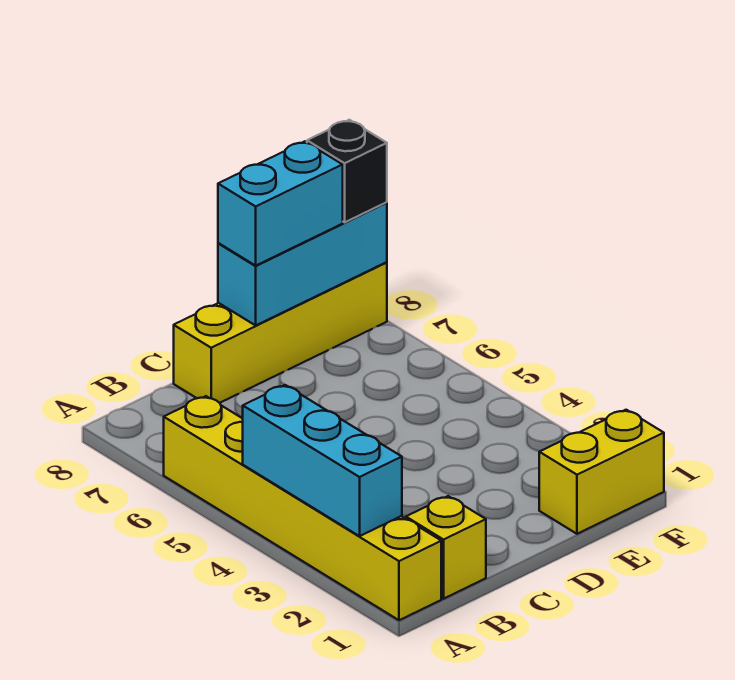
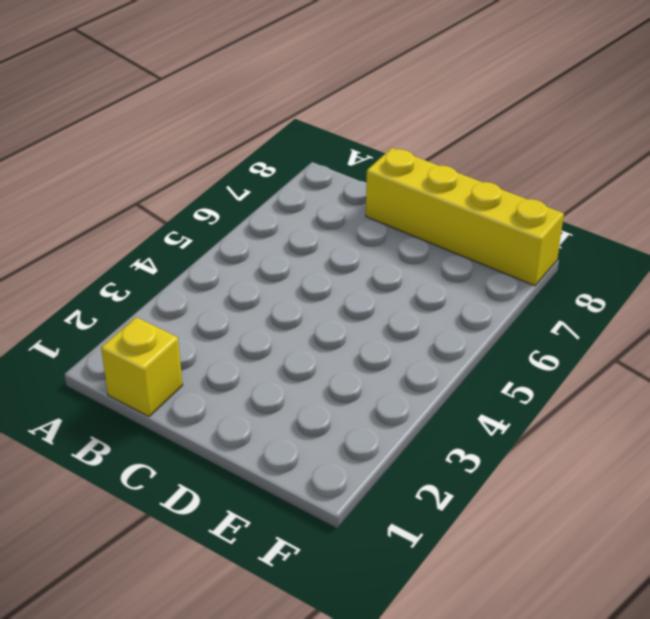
none -> yellow brick A1:A6 level 1
none -> yellow brick E1:F1 level 1

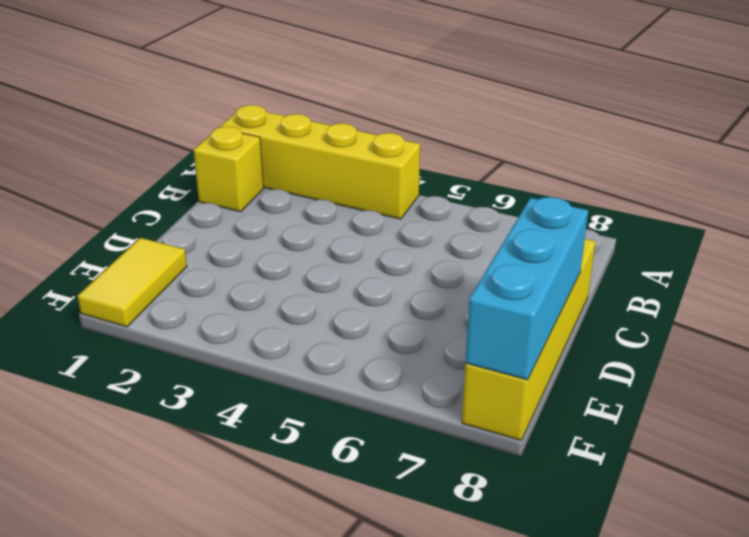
yellow brick A1:A4 level 1 -> yellow brick A1:A6 level 1
yellow tile E1:F1 level 1 -> yellow brick E1:F1 level 1
none -> cyan brick A2:A4 level 2
none -> cyan brick D8:E8 level 3

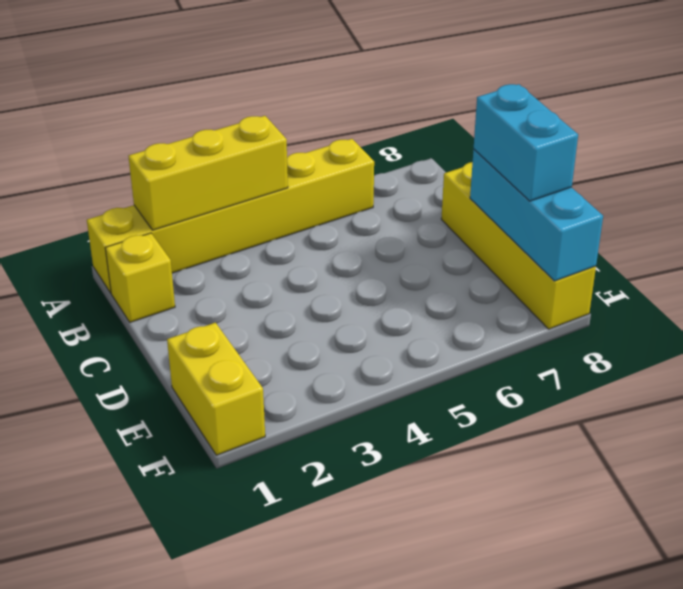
yellow brick A2:A4 level 2 -> cyan brick A2:A4 level 2
none -> black brick F8 level 3

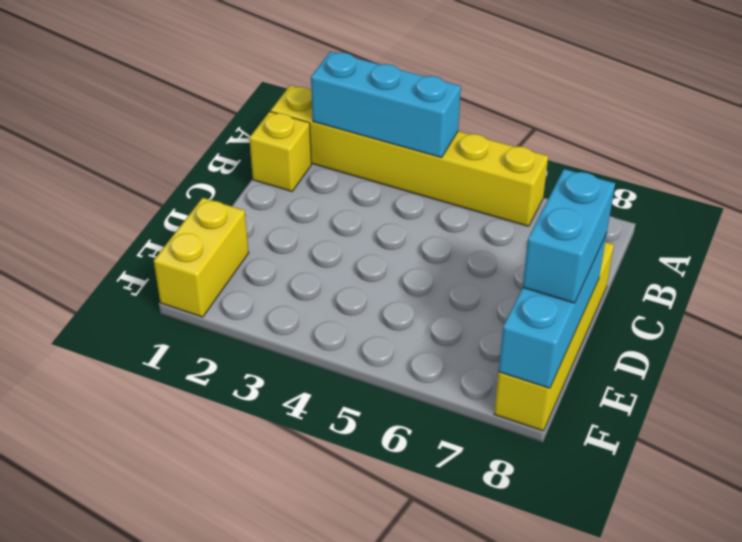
none -> black brick F8 level 3

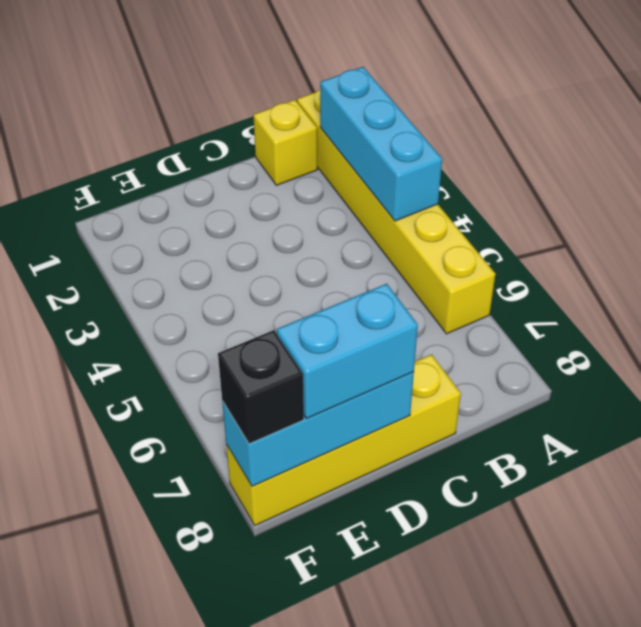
none -> yellow brick E1:F1 level 1

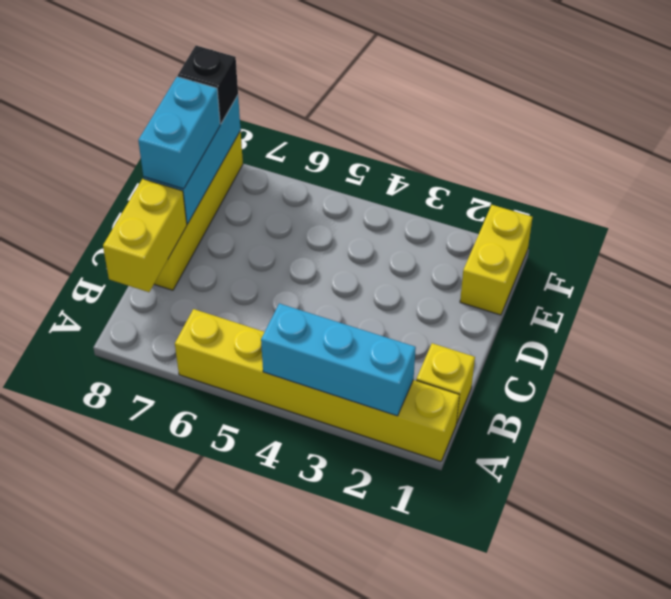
yellow brick B8:C8 level 2 -> none

